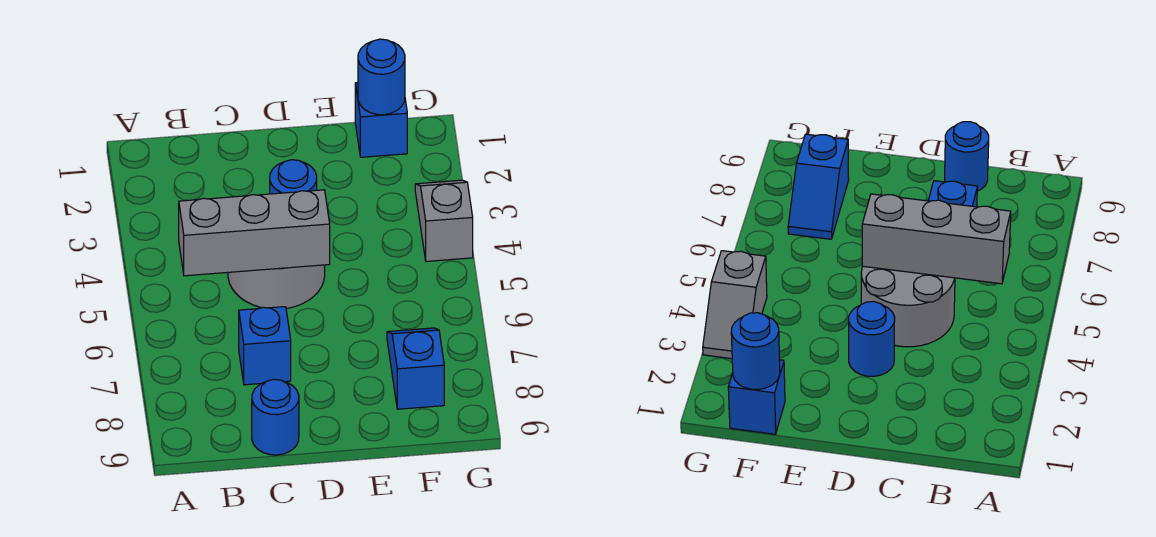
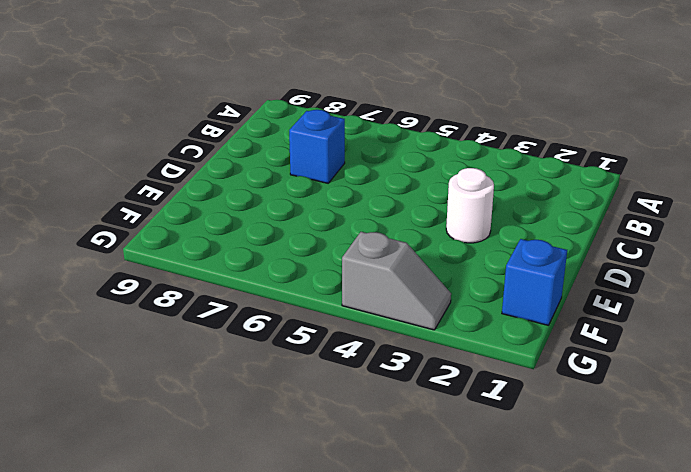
white round brick D3 level 1 -> blue round brick D3 level 1
none -> grey round brick C4:D5 level 1
none -> blue round brick C9 level 1

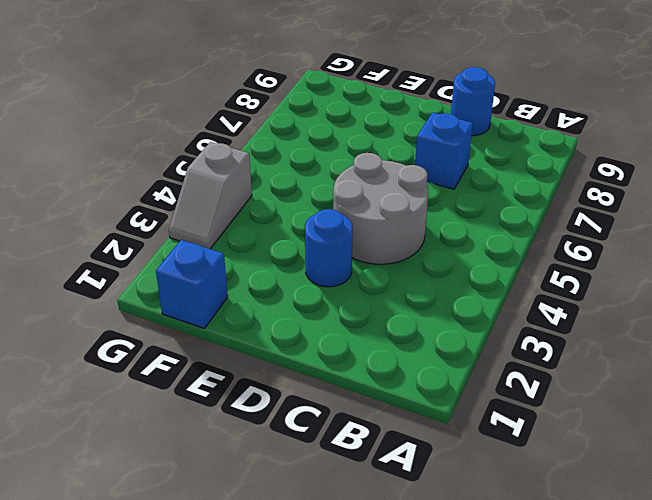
none -> blue slope F7:F8 level 1 top 8
none -> grey brick B5:D5 level 2

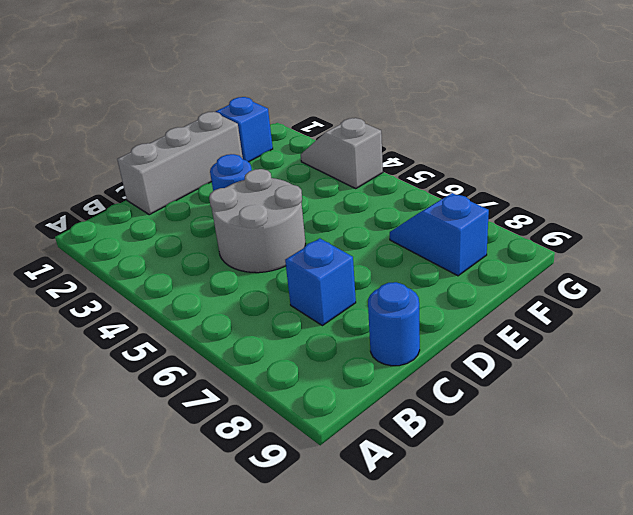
grey brick C1:E1 level 1 -> grey brick B5:D5 level 2
none -> blue round brick F1 level 2

